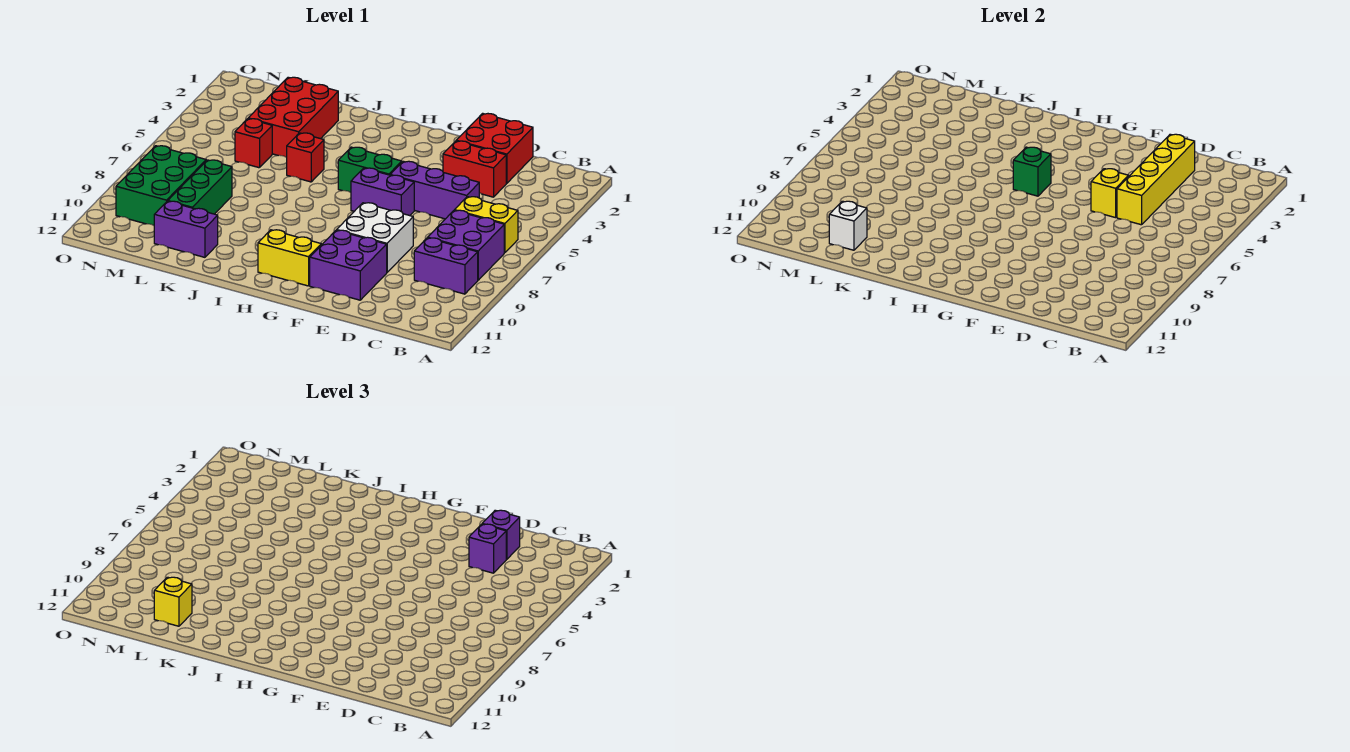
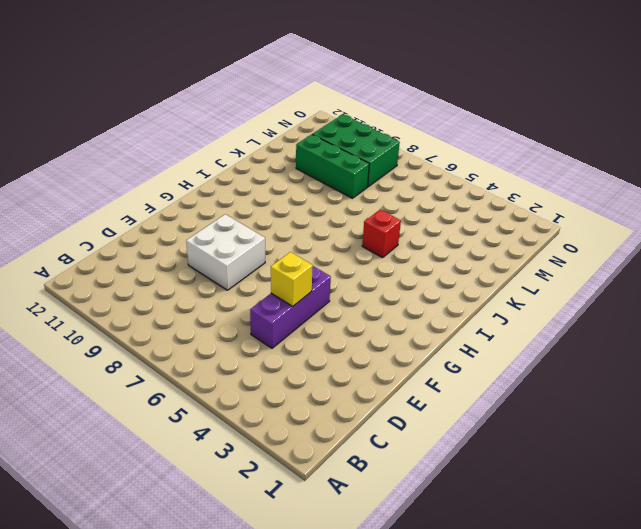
none -> yellow brick B6:C6 level 1
none -> purple brick B7:C8 level 1
none -> purple brick B9:C9 level 1

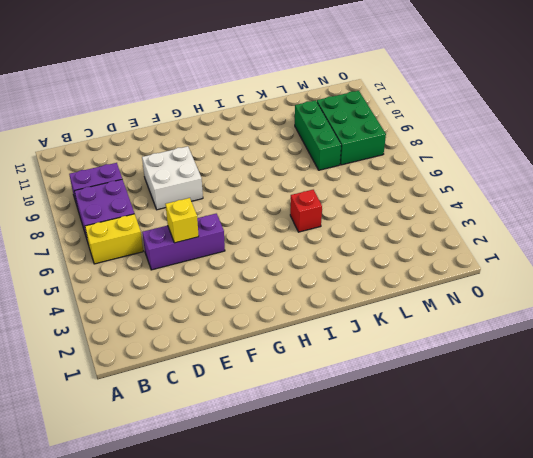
none -> red brick D1:E2 level 1
none -> red brick D3:E3 level 1
none -> purple brick E10:F11 level 1

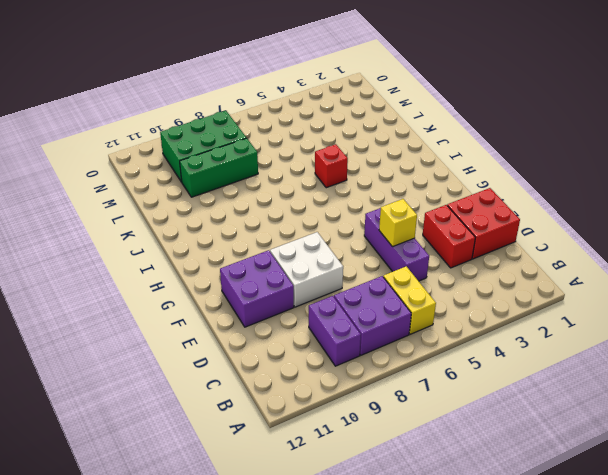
none -> purple brick F6:G6 level 1
none -> green brick G5:H5 level 1
none -> yellow brick G11:H11 level 1

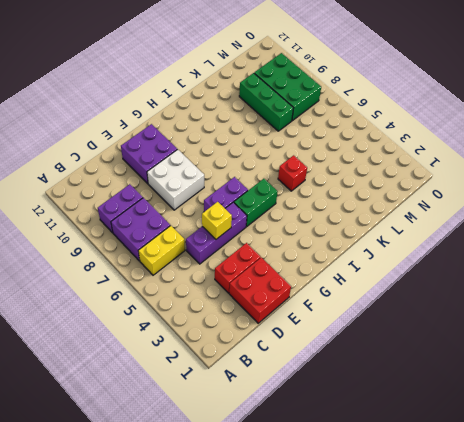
none -> yellow brick G11:H11 level 1
none -> red brick K2:L4 level 1
none -> purple brick K11:L11 level 1

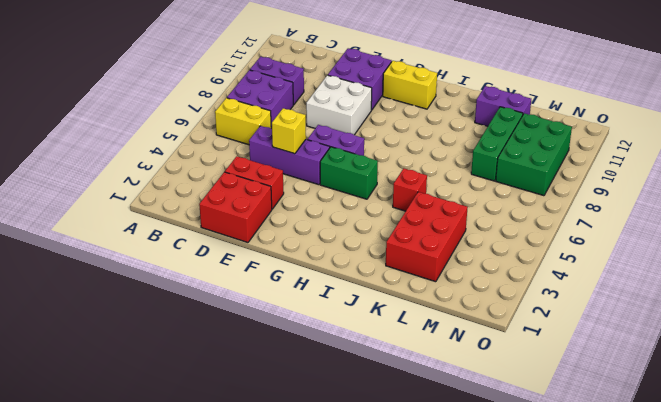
none -> red brick L5 level 1
none -> yellow brick D2:D5 level 2
none -> green brick H5 level 2

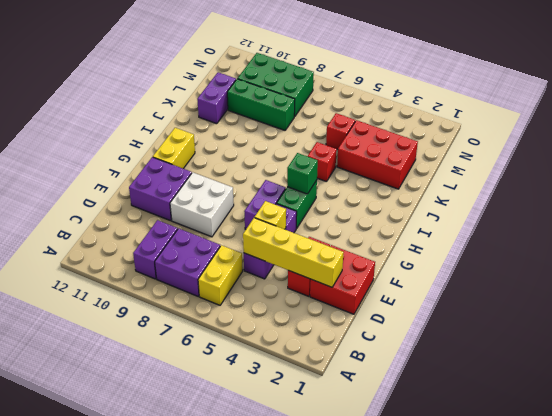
none -> white brick L11 level 2
none -> purple brick D2 level 3
none -> purple brick D3 level 3

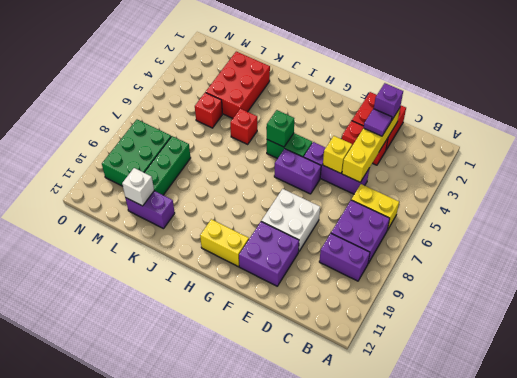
purple tile D3 level 3 -> purple brick D3 level 3
none -> yellow brick L11 level 3

